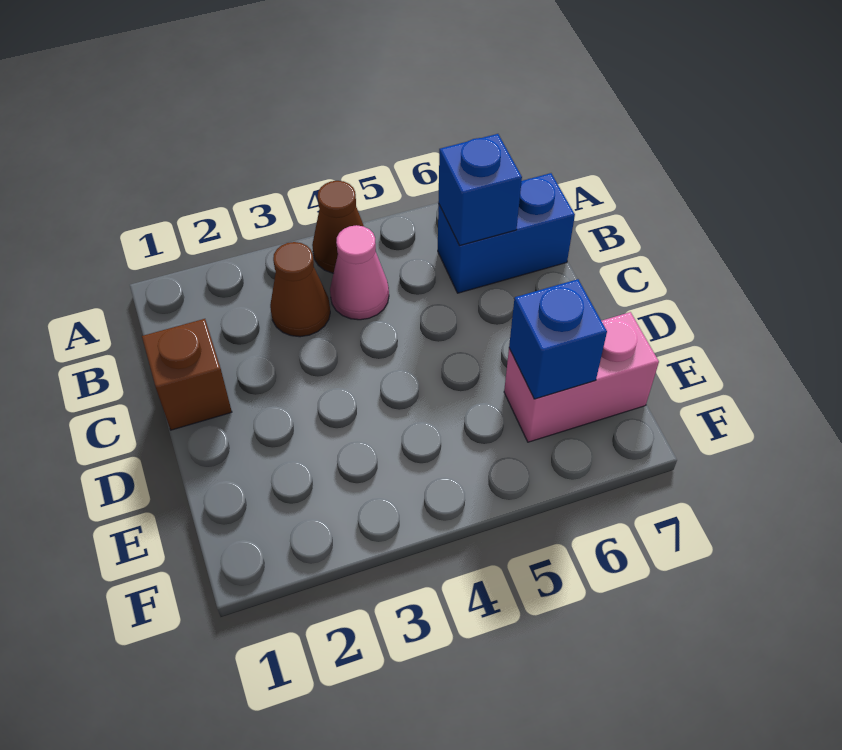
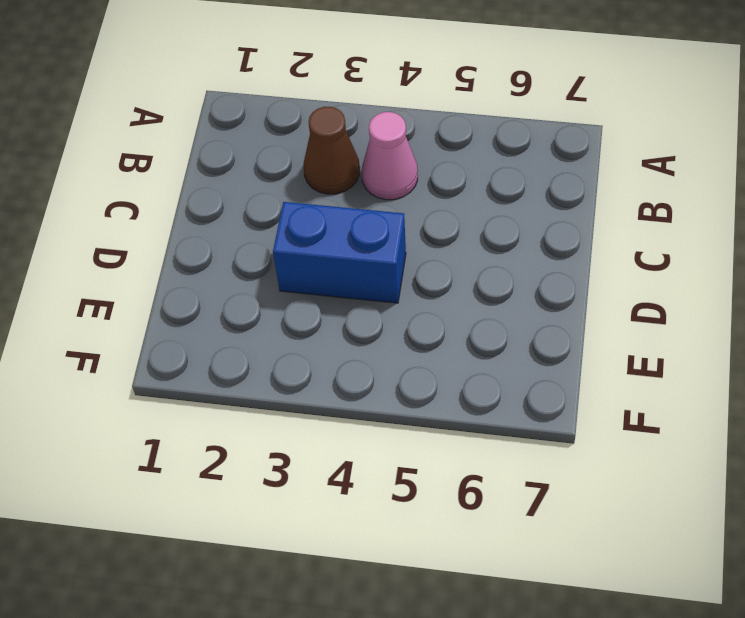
blue brick D3:D4 level 1 -> blue brick B6:B7 level 1
none -> brown cone A4 level 1
none -> brown brick C1 level 1

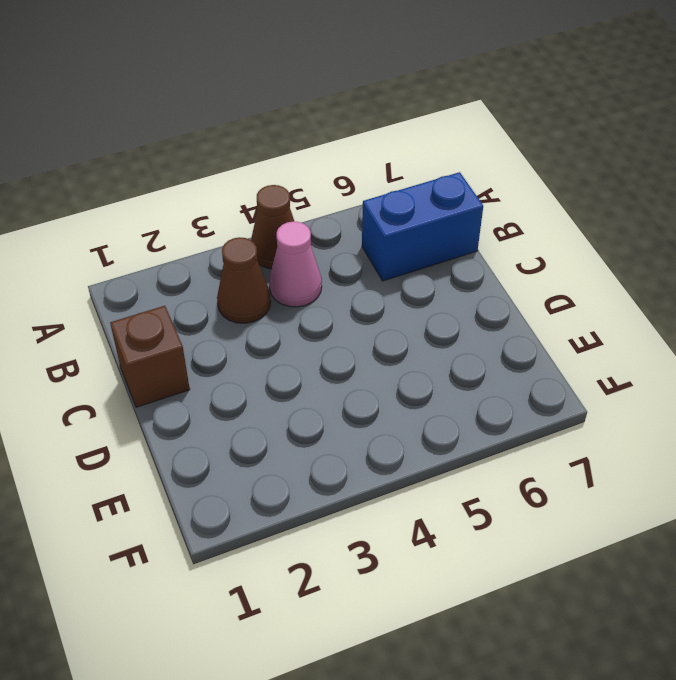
none -> pink brick E6:E7 level 1
none -> blue brick B6 level 2

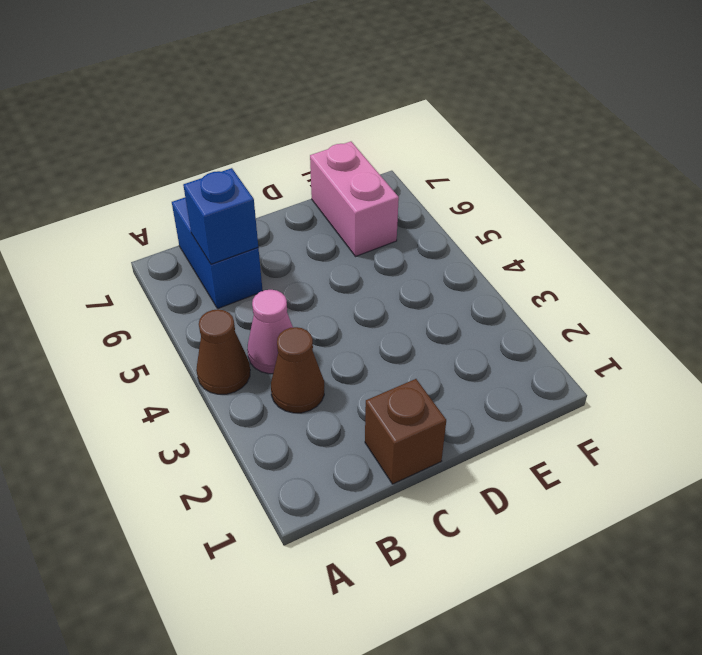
none -> blue brick E6 level 2

